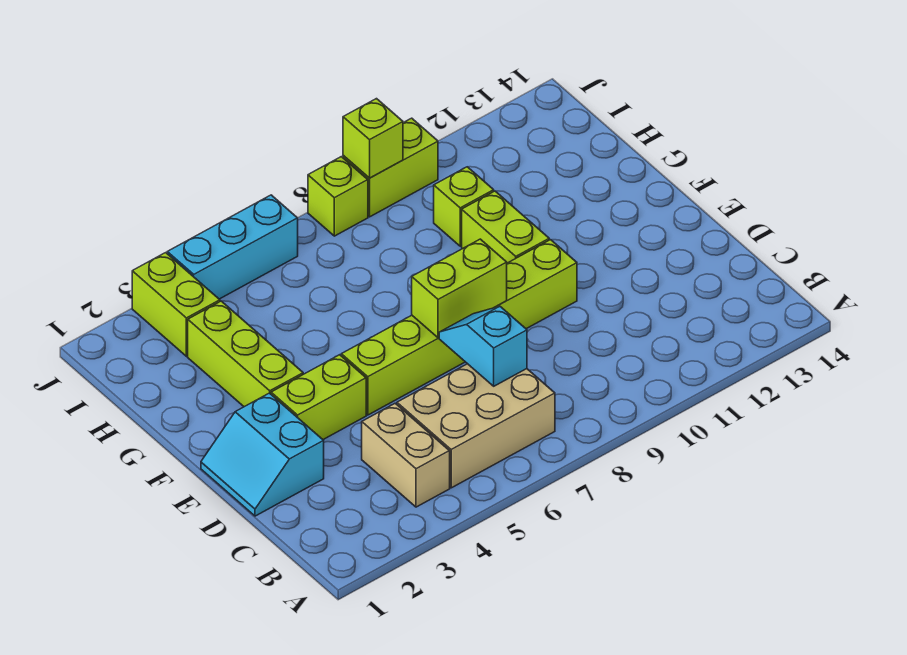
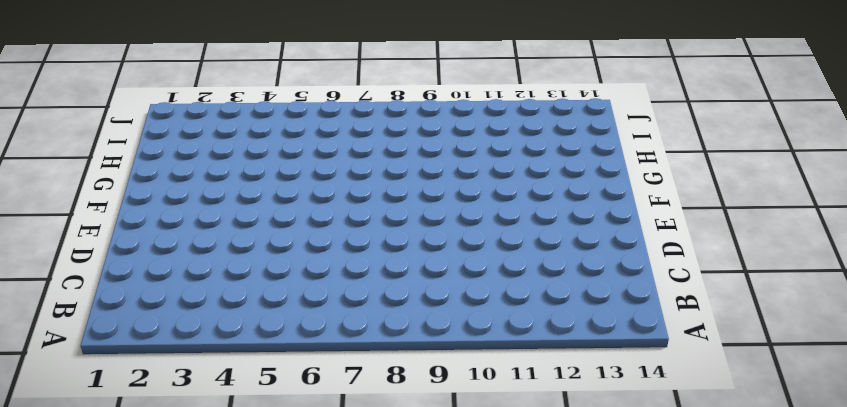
none -> tan brick B4:C4 level 1
none -> tan brick B5:C7 level 1
none -> cyan slope D1:E2 level 1 top 2

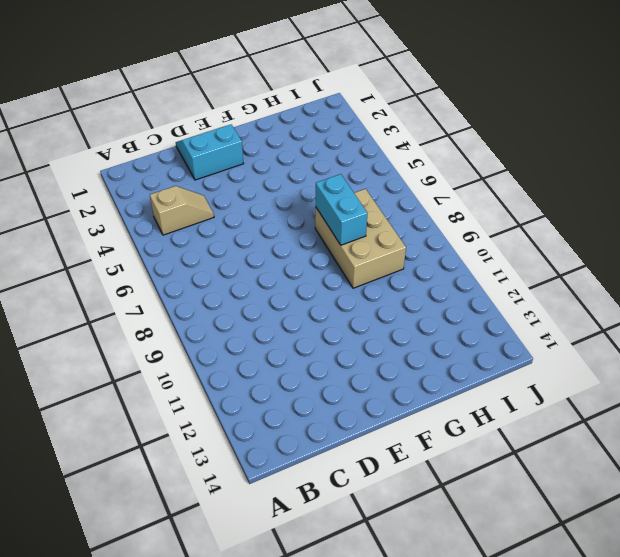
tan slope B4:C4 level 1 top B -> tan brick B4:C4 level 1
tan brick G7:H9 level 1 -> tan brick B5:C7 level 1
cyan brick G7:G8 level 2 -> none
none -> lime brick E3:E4 level 1
none -> lime brick E5:E10 level 1
none -> lime brick F3:H3 level 1

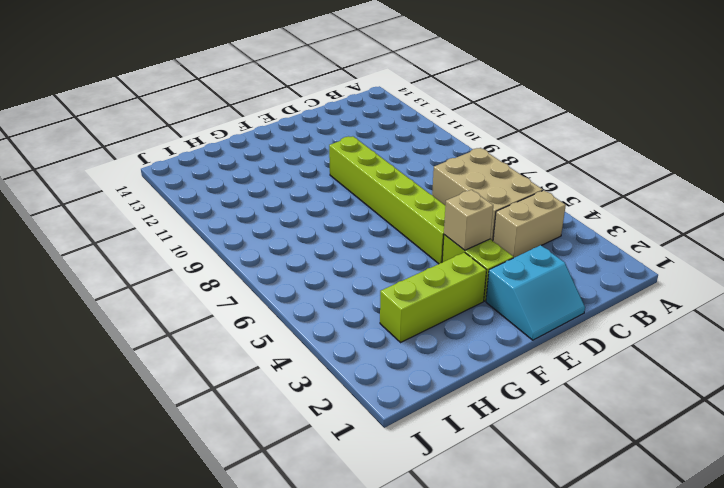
tan brick E4 level 2 -> none
none -> lime brick F10:G10 level 1
none -> lime brick H10 level 1
none -> lime brick I3:J3 level 1

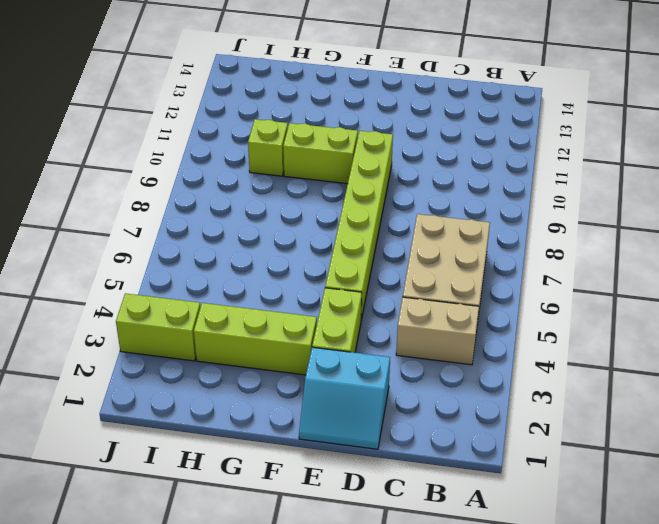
none -> cyan brick J4:J6 level 1
none -> lime brick J8 level 1
none -> lime brick J9:J10 level 1

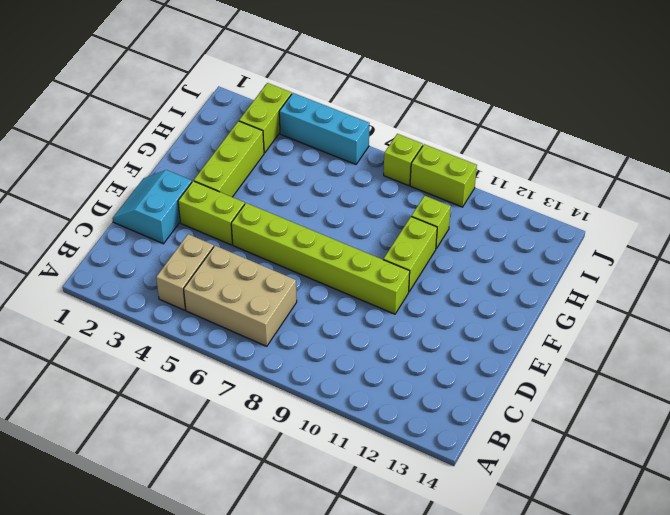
none -> cyan slope C7:D7 level 2 top C
none -> lime brick E7:E8 level 2
none -> lime brick J9 level 2

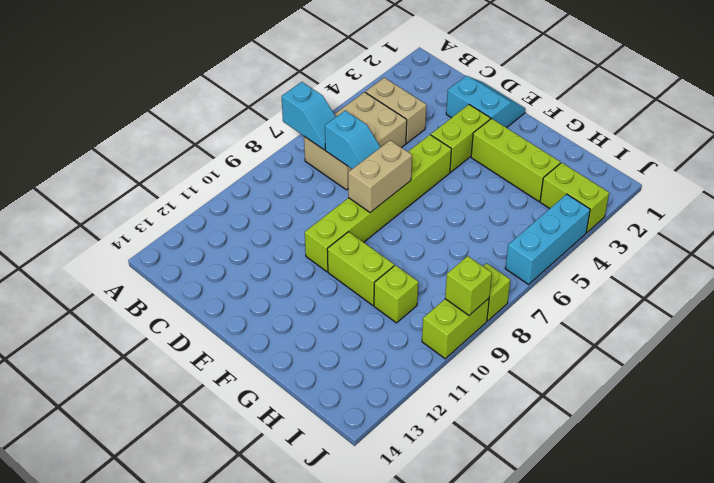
cyan slope A7:B7 level 2 top A -> none
tan brick E7:E8 level 2 -> lime brick E7:E8 level 2

